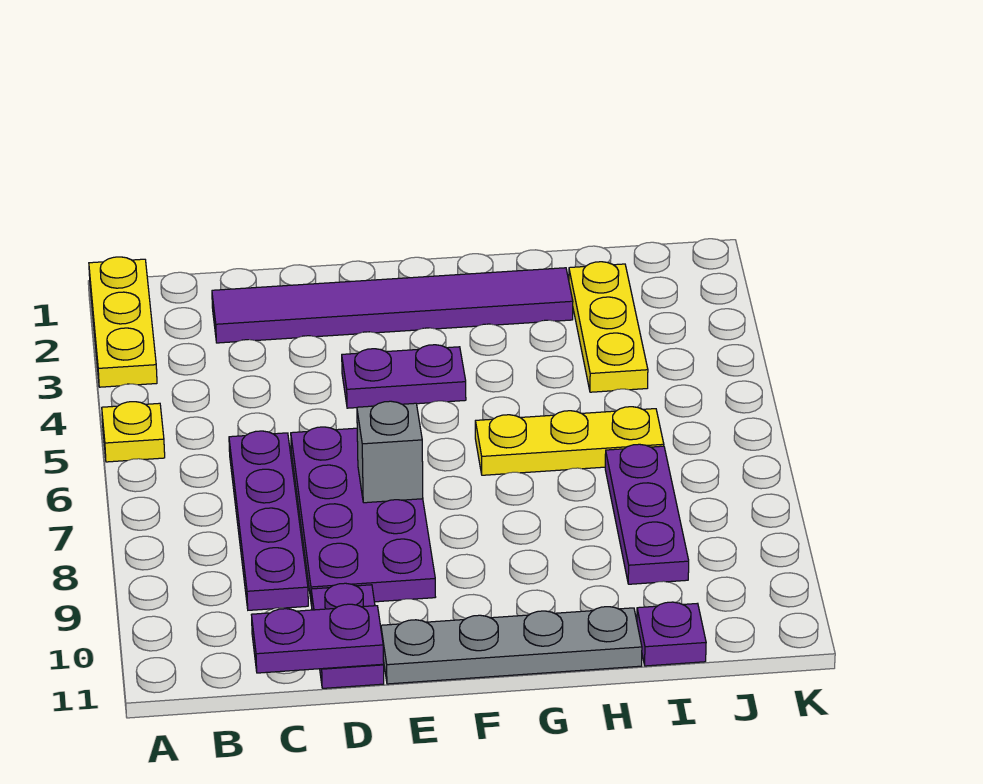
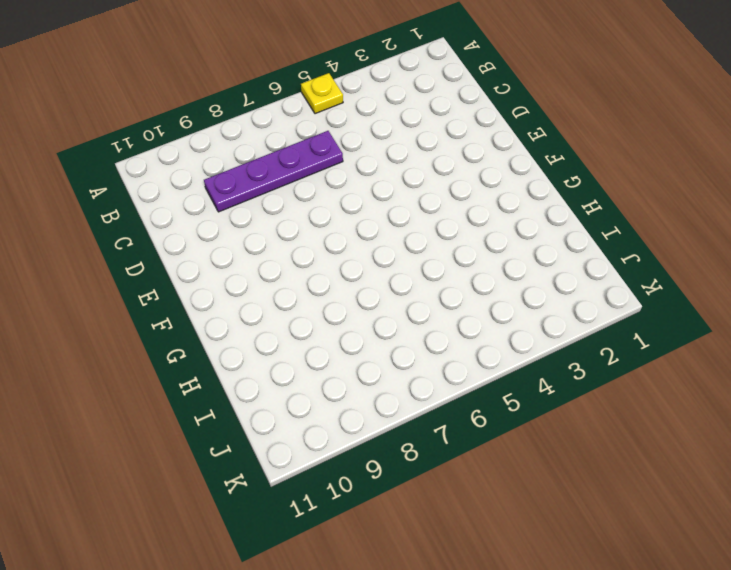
none -> yellow plate A1:A3 level 1
none -> purple tile C2:H2 level 1
none -> purple plate D6:E9 level 1

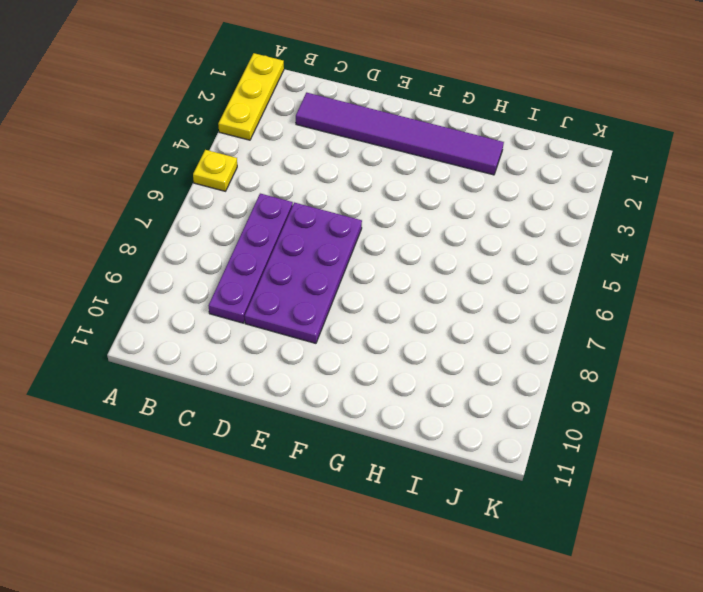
none -> purple plate D10:D11 level 1
none -> purple plate E4:F4 level 1
none -> grey plate E11:H11 level 1

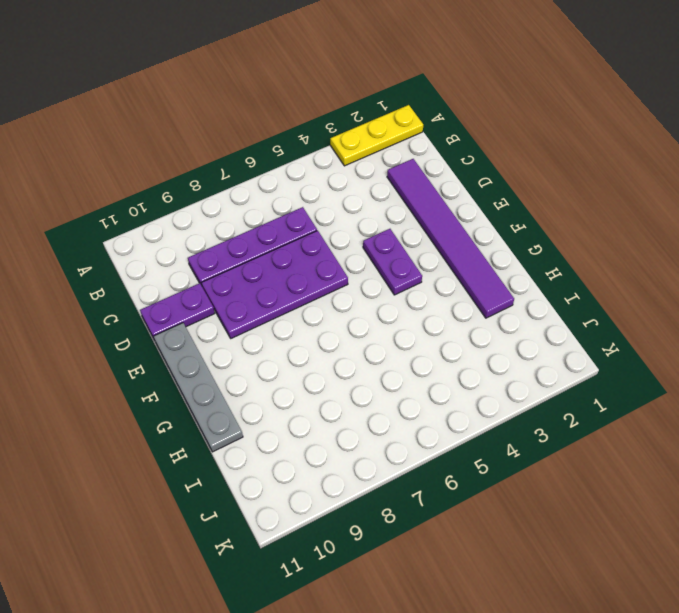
none -> yellow plate A5 level 1
none -> yellow plate G6:I6 level 1
none -> yellow plate I2:I4 level 1

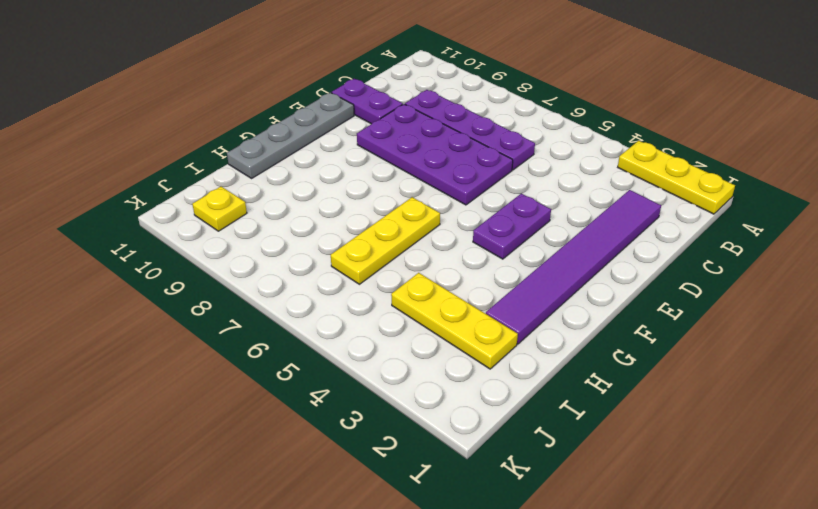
yellow plate J10 level 1 -> yellow plate A5 level 1
none -> purple plate I7:I9 level 1
none -> purple plate I11 level 1
none -> purple plate C11:D11 level 2

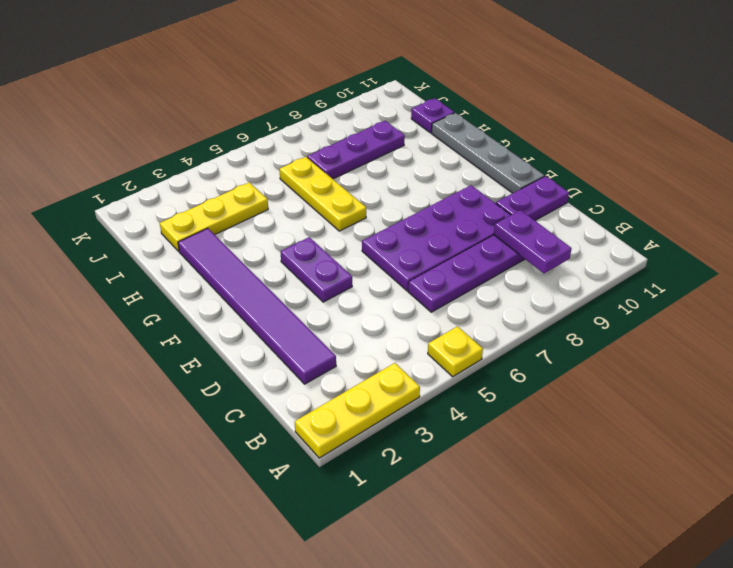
purple plate B9:C9 level 2 -> purple plate C11:D11 level 2
none -> grey brick E7 level 2

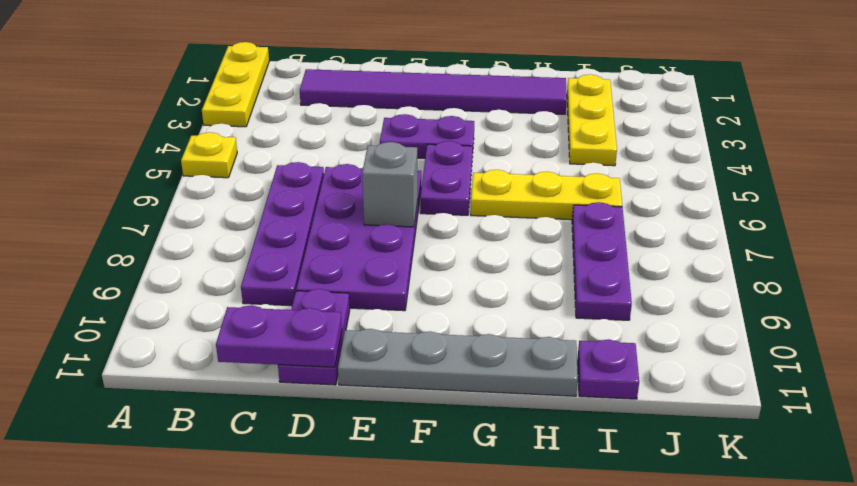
purple plate F5:F6 level 1 -> none

